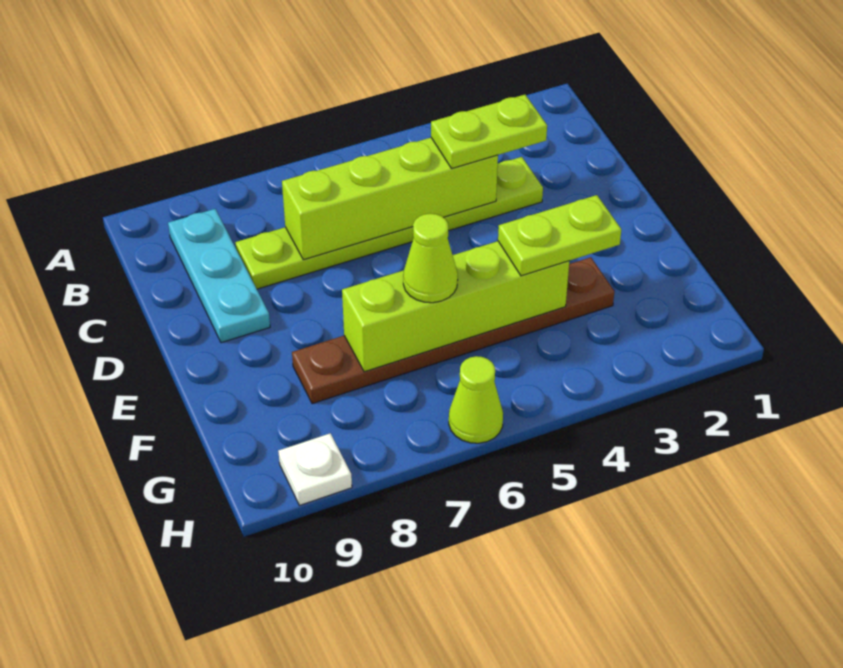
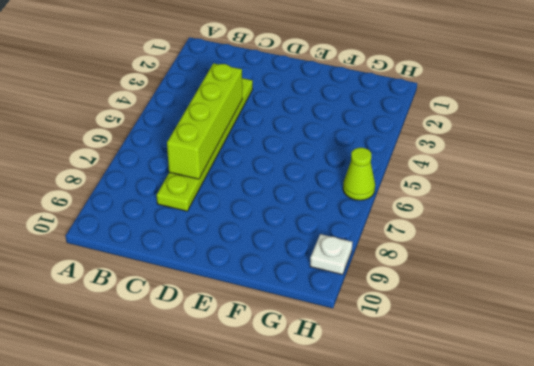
none -> cyan plate B9:D9 level 1
none -> brown plate F3:F8 level 1

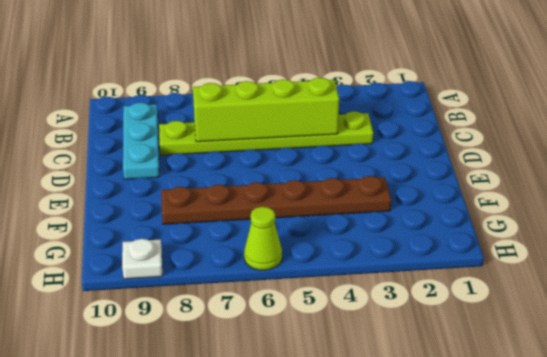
none -> lime brick F4:F7 level 2
none -> lime plate C3:C4 level 3

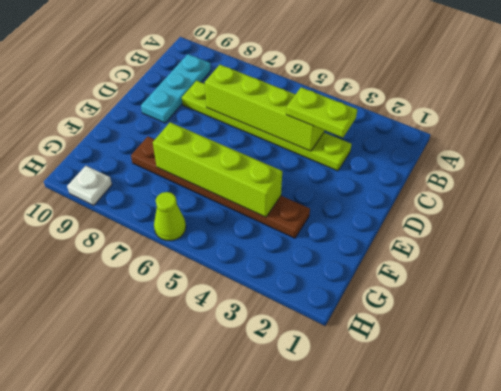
none -> lime plate F3:F4 level 3
none -> lime cone F6 level 3

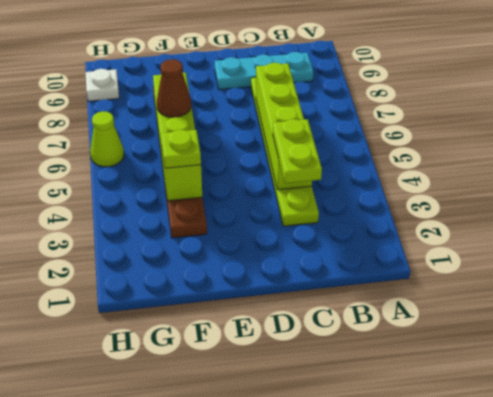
lime plate F4 level 3 -> lime plate F3:F4 level 3
brown cone F6 level 3 -> lime cone F6 level 3

